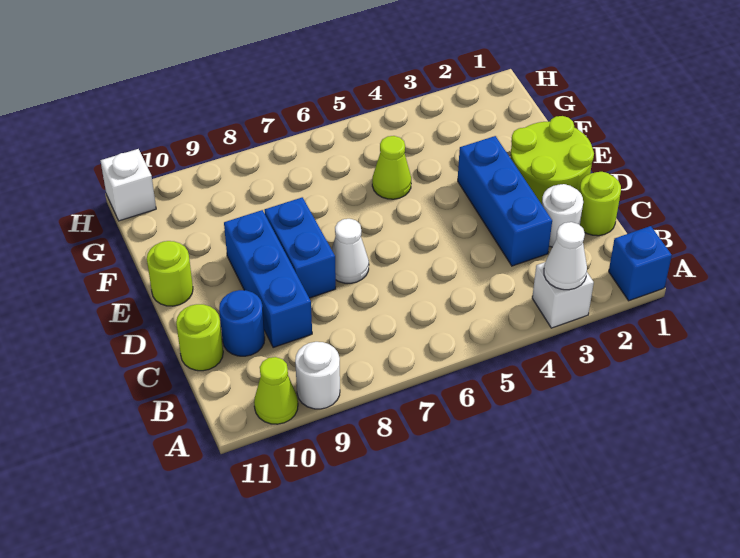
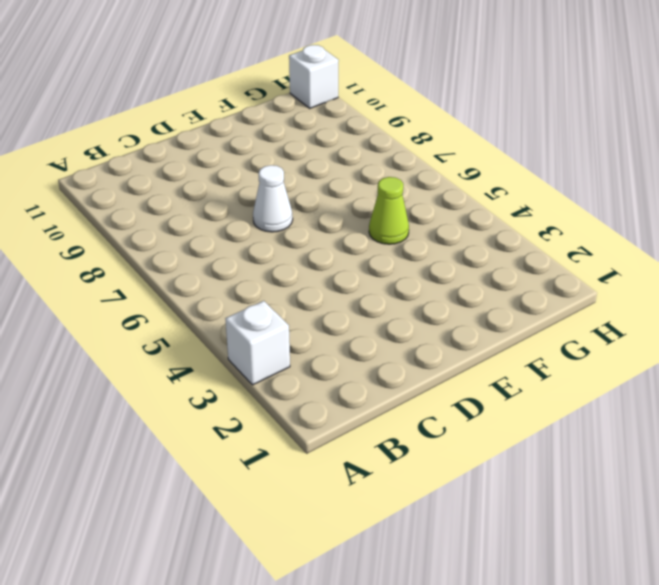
none -> blue brick A1 level 1
none -> white round brick A9 level 1
none -> lime cone A10 level 1

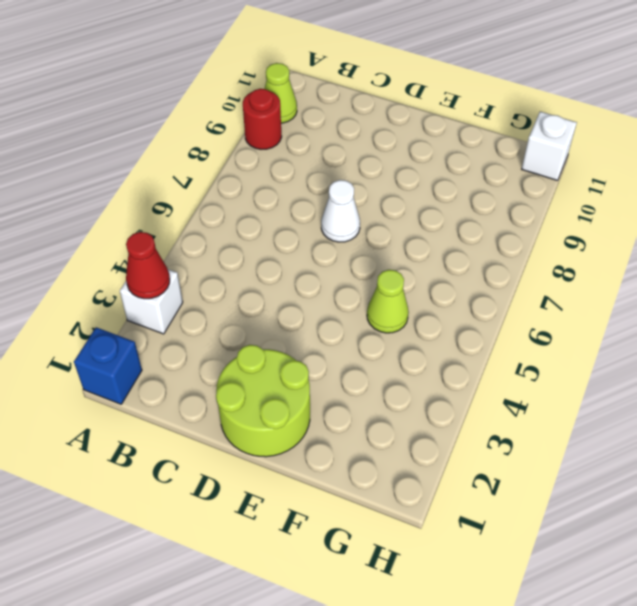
red cone A3 level 2 -> white cone A3 level 2
red round brick A9 level 1 -> white round brick A9 level 1
none -> lime round brick C1 level 1
none -> white round brick C2 level 1
none -> blue brick C3:E3 level 1

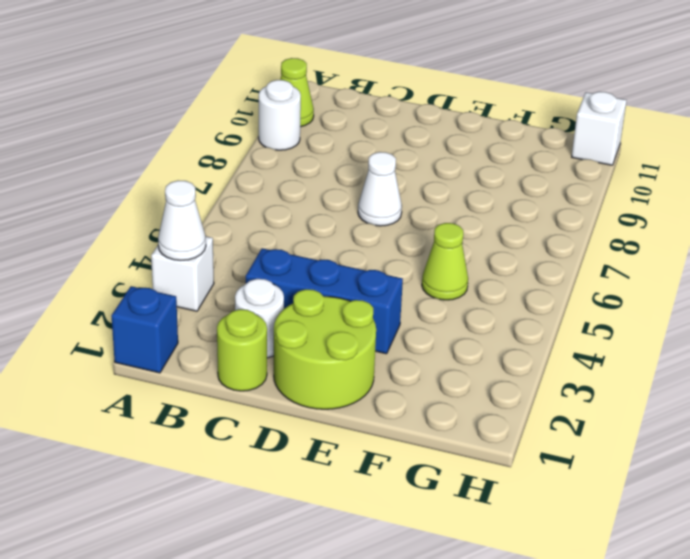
none -> blue brick C9:E9 level 1
none -> blue round brick C10 level 1
none -> lime round brick C11 level 1

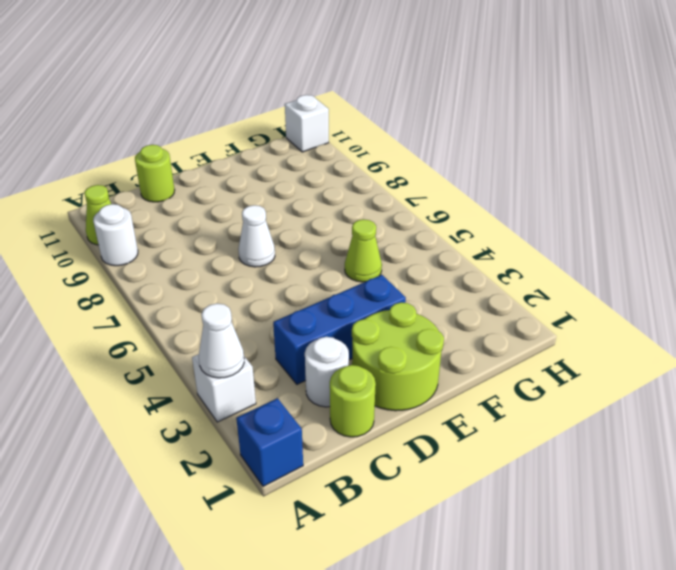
none -> blue brick C9:E9 level 1
none -> blue round brick C10 level 1
none -> blue brick D8:E8 level 1

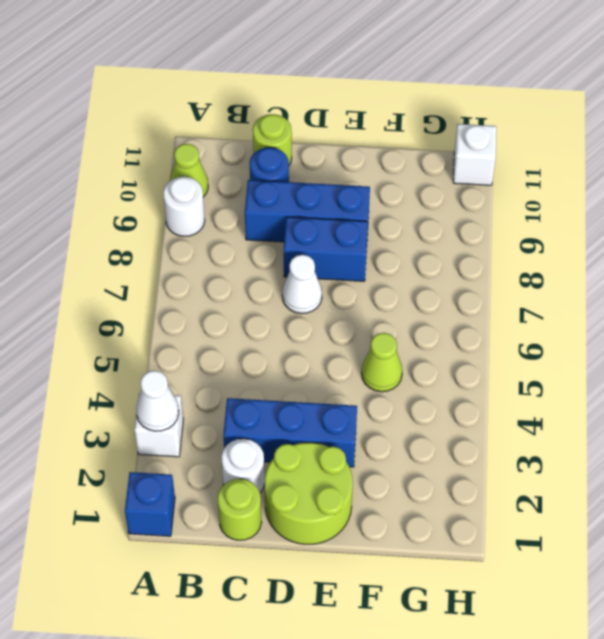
none -> lime round brick E11 level 1

